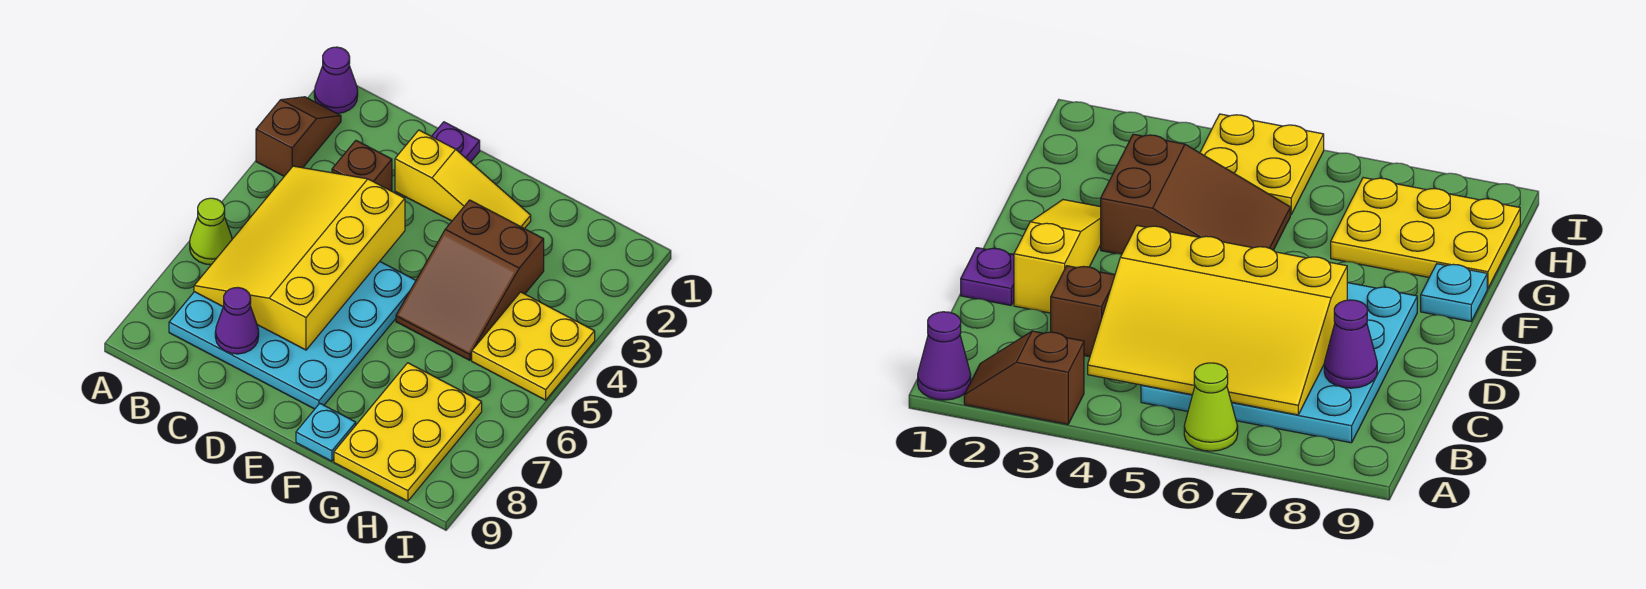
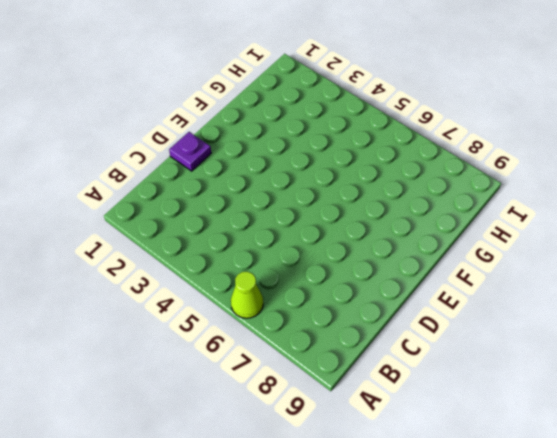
none -> purple cone A1 level 1
none -> brown slope A2:A3 level 1 top 3
none -> cyan plate B5:E8 level 1

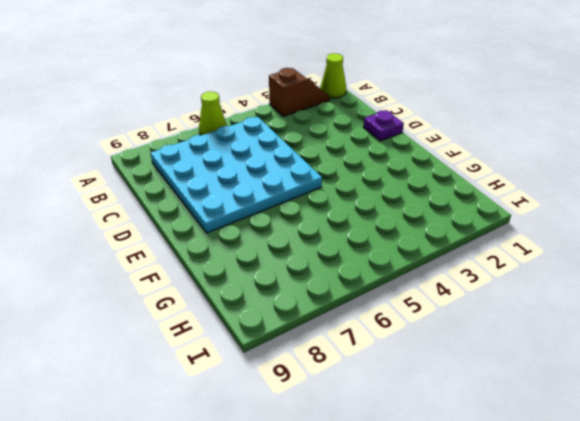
lime cone A1 level 1 -> purple cone A1 level 1
none -> brown brick C3 level 1
none -> yellow slope D2:F2 level 1 top D
none -> brown slope F3:G5 level 1 top 3

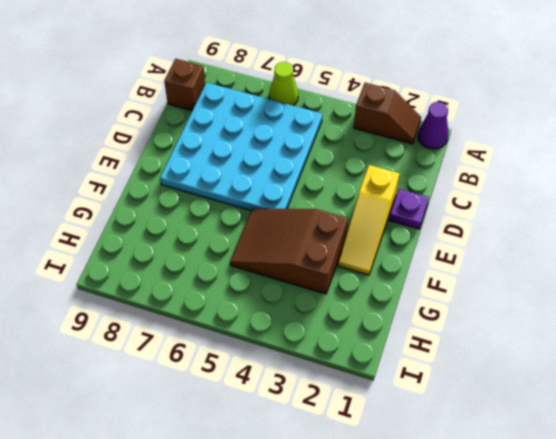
brown brick B9 level 1 -> brown brick C3 level 1
none -> cyan plate F9 level 1
none -> yellow plate G7:H9 level 1
none -> yellow plate H4:I5 level 1

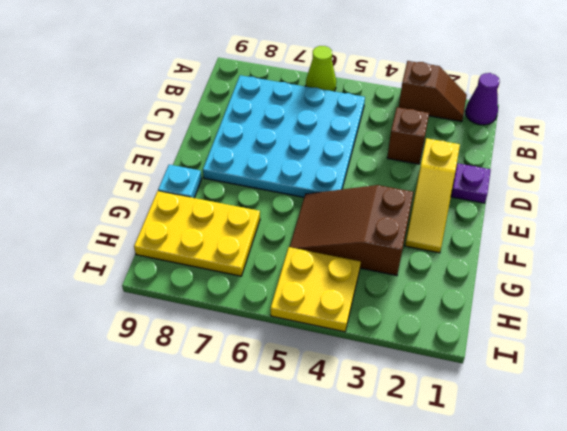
none -> yellow slope B4:D7 level 2 top D
none -> purple cone C8 level 2

